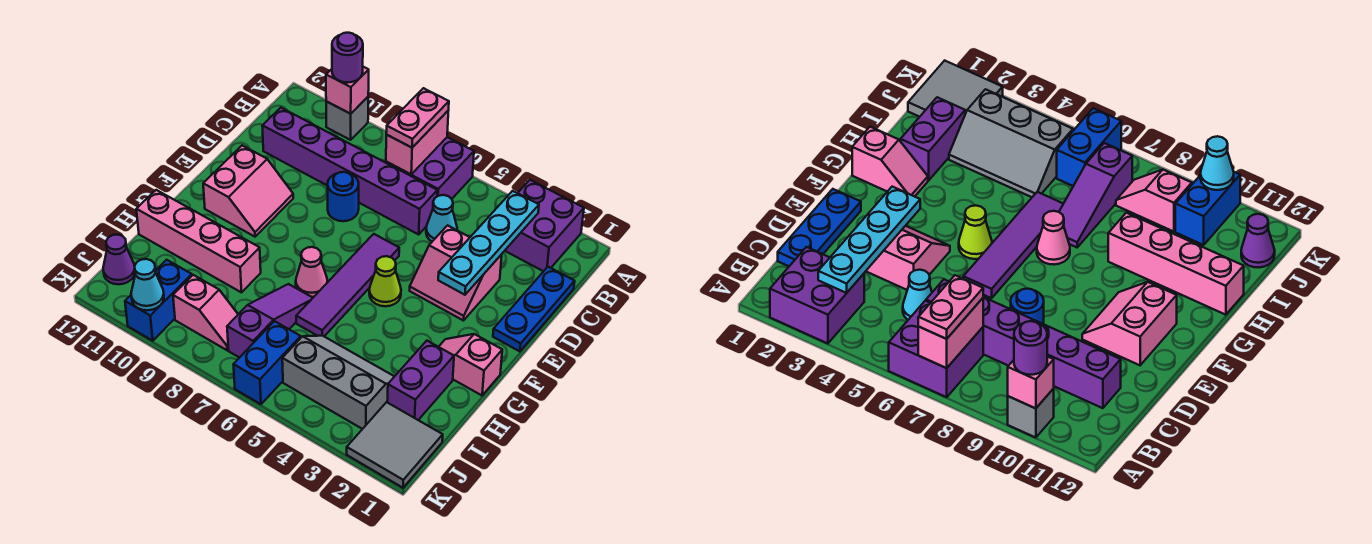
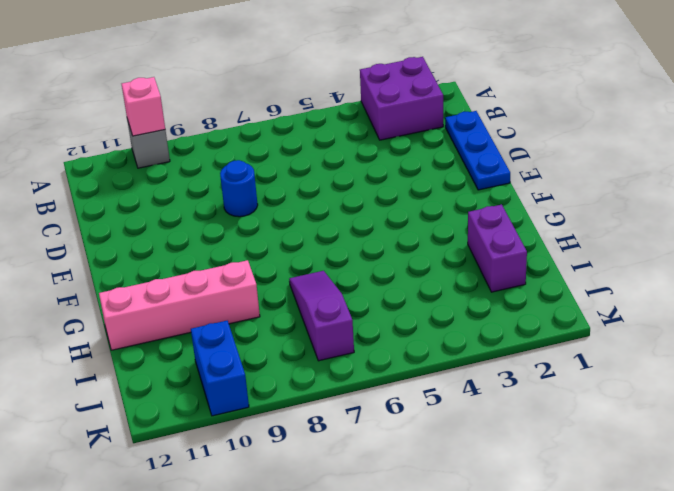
none -> purple brick A6:B7 level 1
none -> cyan cone C5 level 1
none -> purple brick C6:C11 level 1

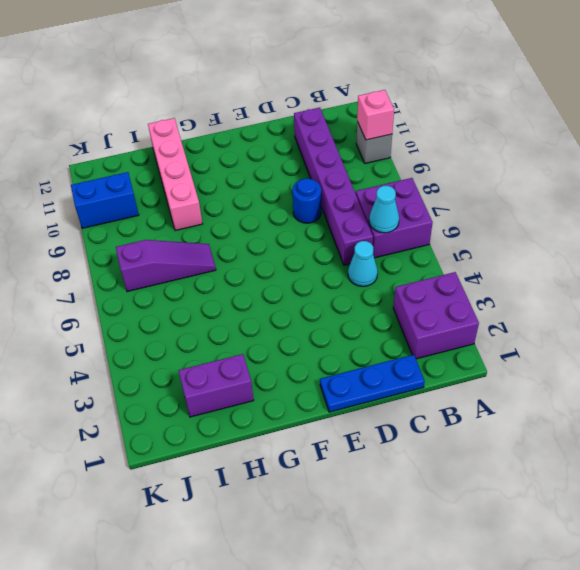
cyan cone B6 level 2 -> cyan cone K10 level 2
none -> pink slope D3:E4 level 1 top D
none -> purple tile E6:H6 level 1
none -> pink slope E10:F11 level 1 top 11

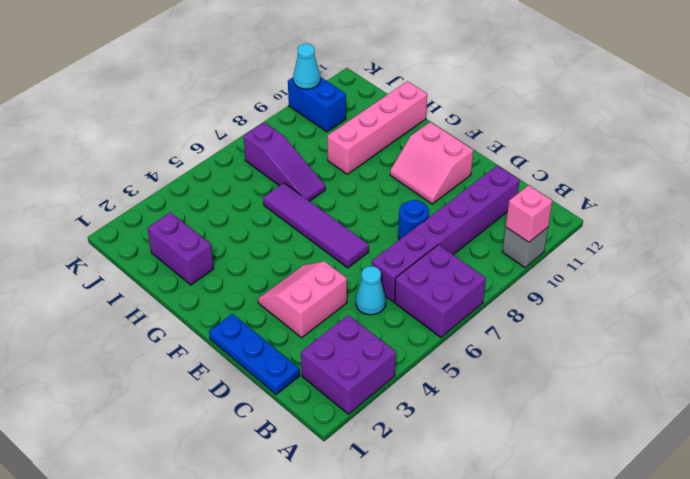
none -> lime cone F5 level 1
none -> pink slope G1:G2 level 1 top 1
none -> pink cone G7 level 1

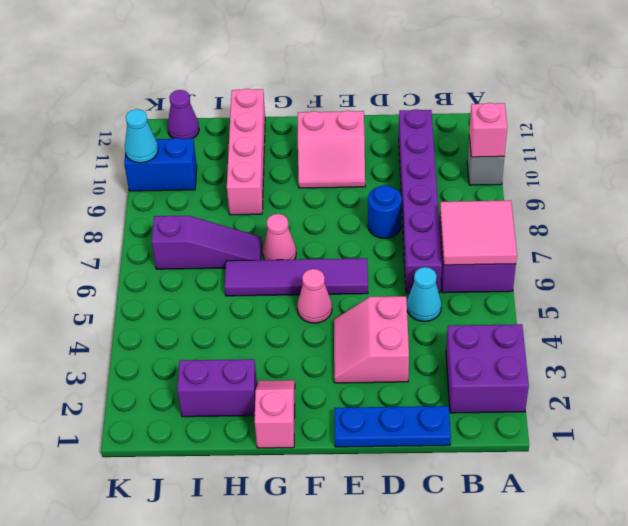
pink tile A6:B7 level 2 -> pink brick A7:B7 level 2
pink cone F5 level 1 -> lime cone F5 level 1
none -> grey slope I3:J5 level 1 top J
none -> grey tile J1:K2 level 1
none -> blue brick J6:K6 level 1

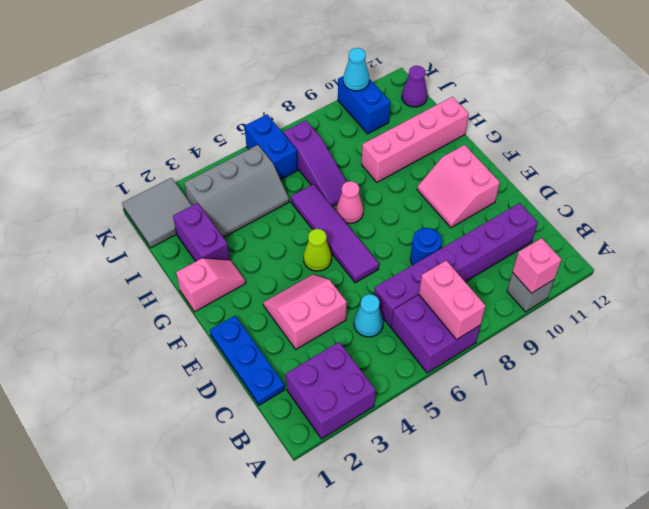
none -> pink slope J8:J9 level 1 top 9
none -> cyan plate B3:E3 level 2
none -> pink plate A7:B7 level 3

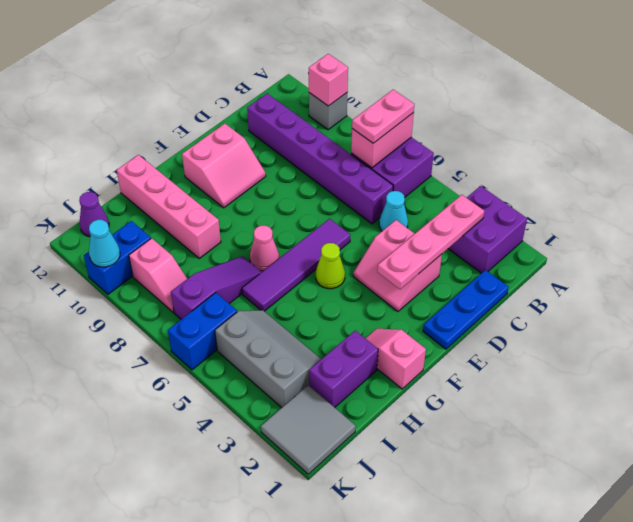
pink plate B3:E3 level 2 -> cyan plate B3:E3 level 2
none -> blue round brick D8 level 1
none -> purple round brick A10 level 3

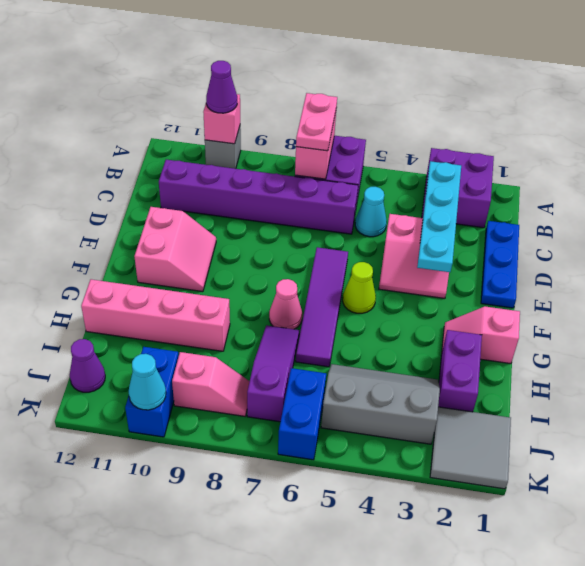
purple cone A10 level 3 -> purple round brick A10 level 3
none -> blue round brick D8 level 1

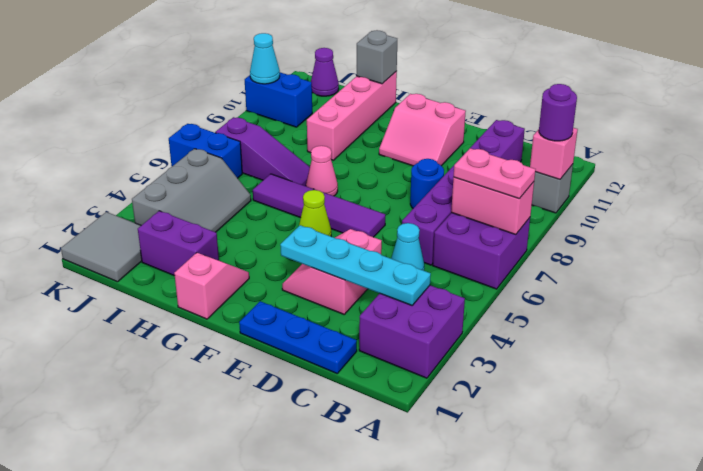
grey brick H12 level 2 -> none
none -> pink slope J8:J9 level 1 top 9

